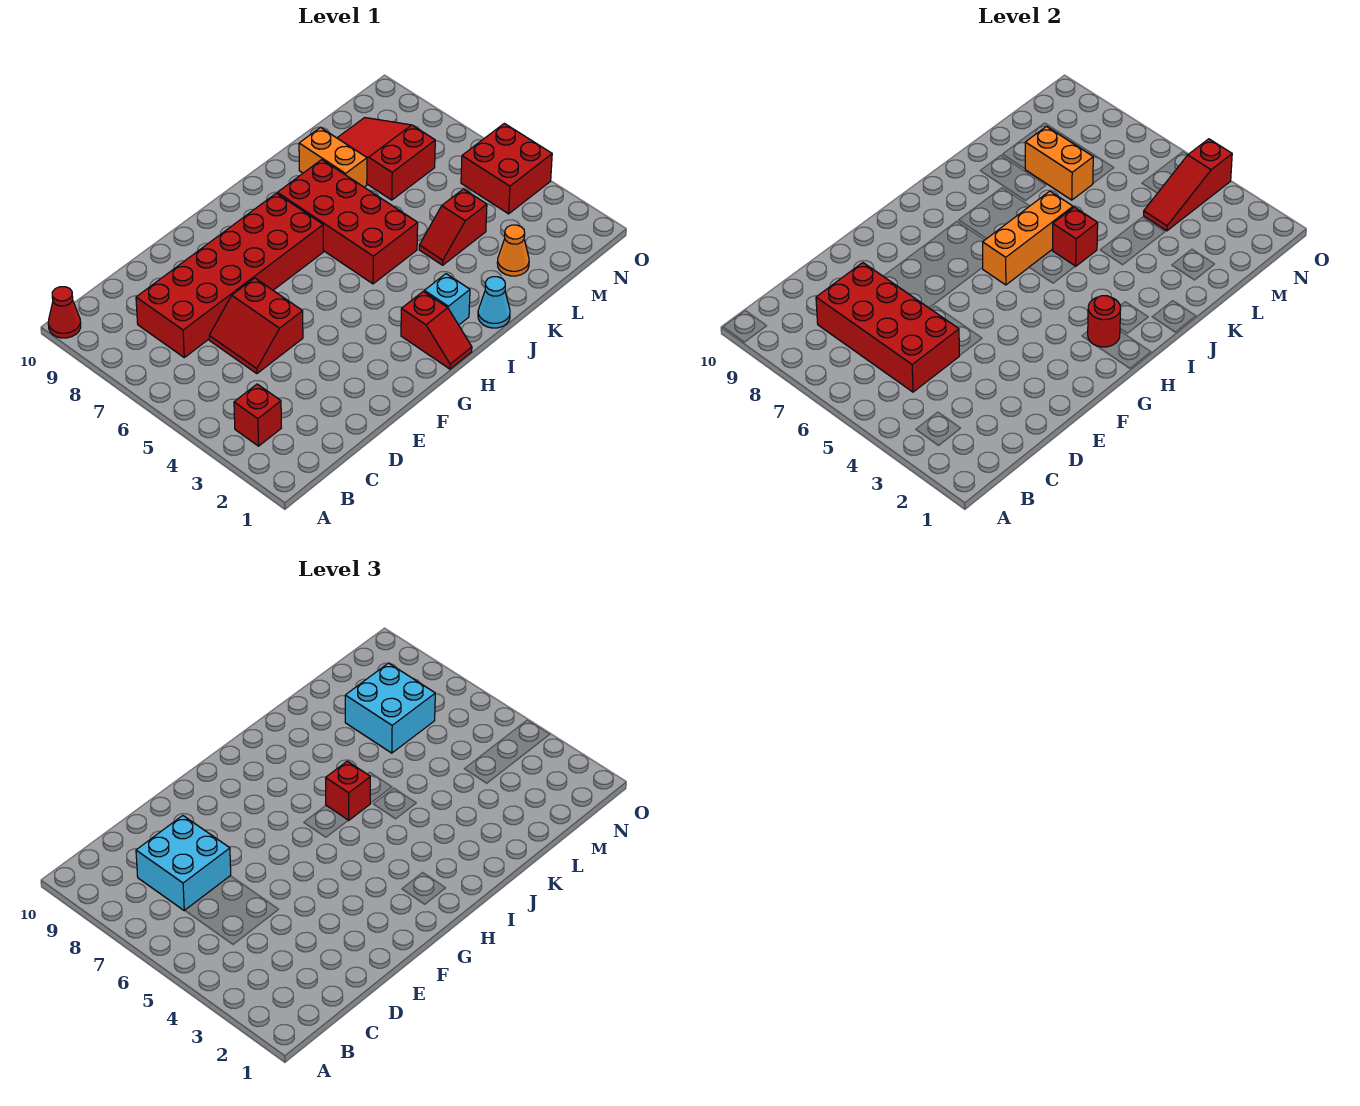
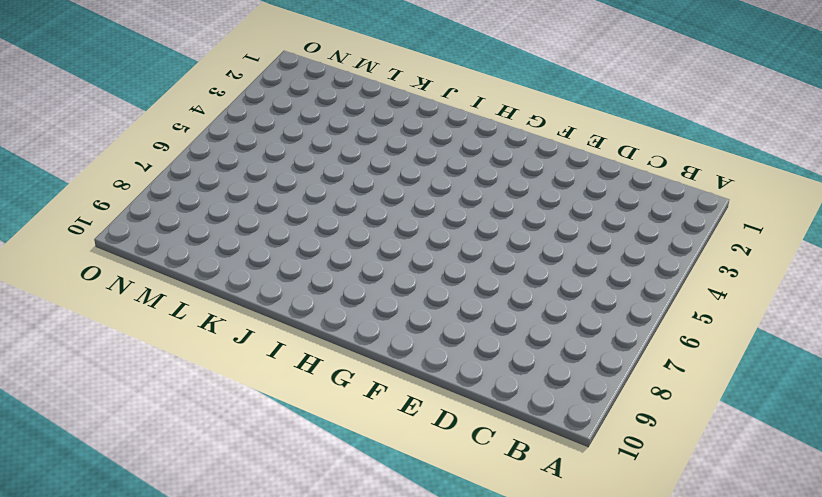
none -> red cone A10 level 1
none -> red brick B3 level 1
none -> red brick C7:H8 level 1

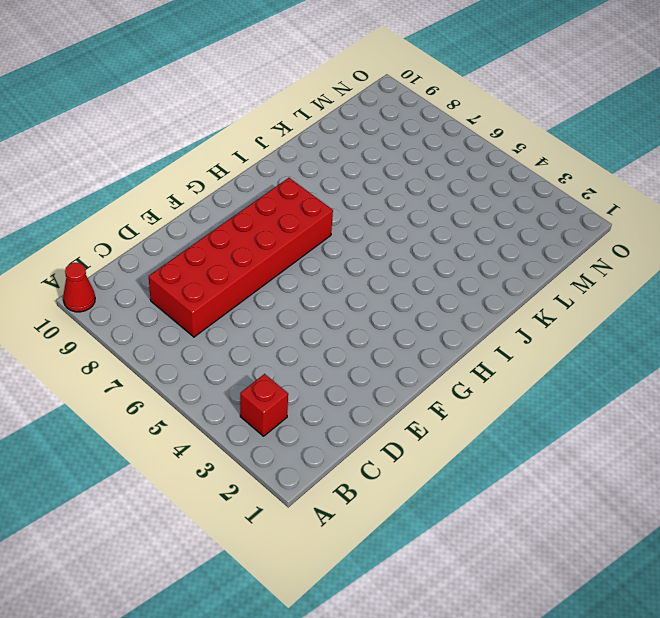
none -> red slope D5:E6 level 1 top E
none -> red slope H1:H2 level 1 top 2
none -> cyan brick I2 level 1

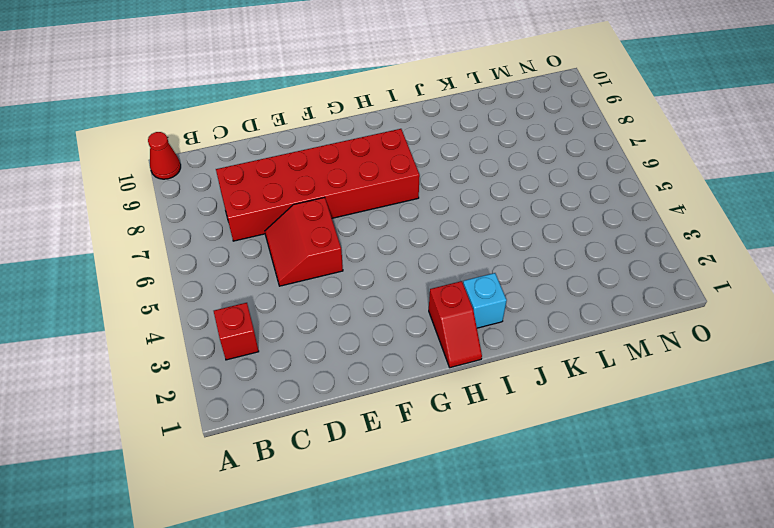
none -> red brick I5:J8 level 1
none -> cyan cone J1 level 1
none -> red slope K4:L4 level 1 top L

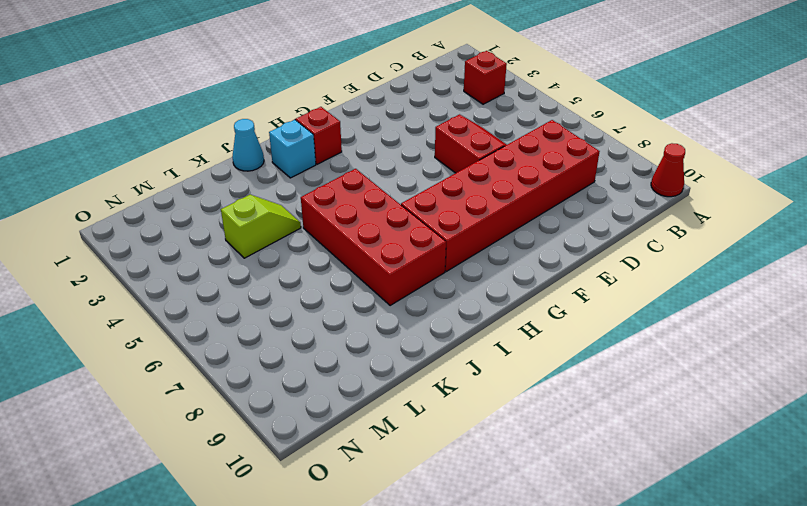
lime slope K4:L4 level 1 top L -> red slope K4:L4 level 1 top L
none -> orange brick K8:K9 level 1
none -> orange cone L2 level 1
none -> red slope L7:M9 level 1 top 7

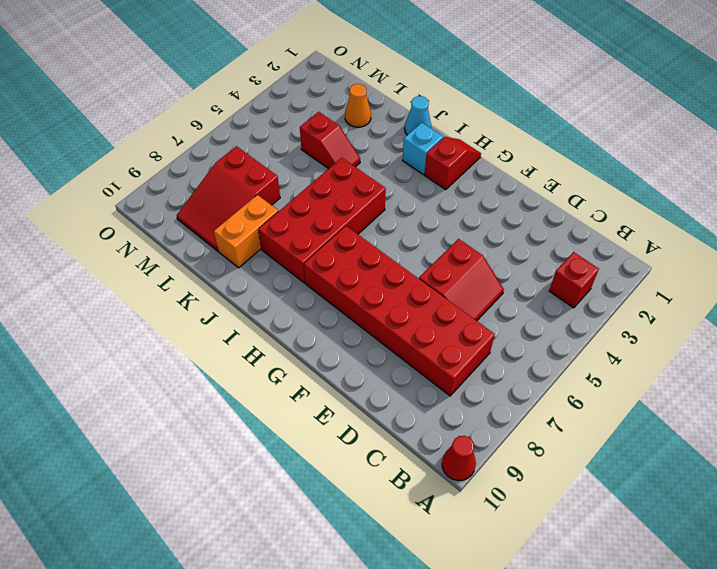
none -> red brick N4:O5 level 1
none -> red brick C5:D8 level 2
none -> red round brick H2 level 2

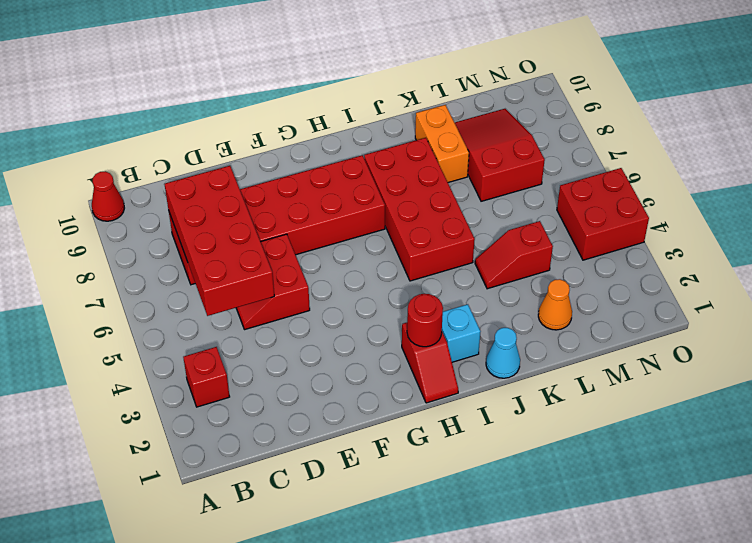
none -> orange brick H6:J6 level 2
none -> red brick J5 level 2
none -> orange brick L7:L8 level 2

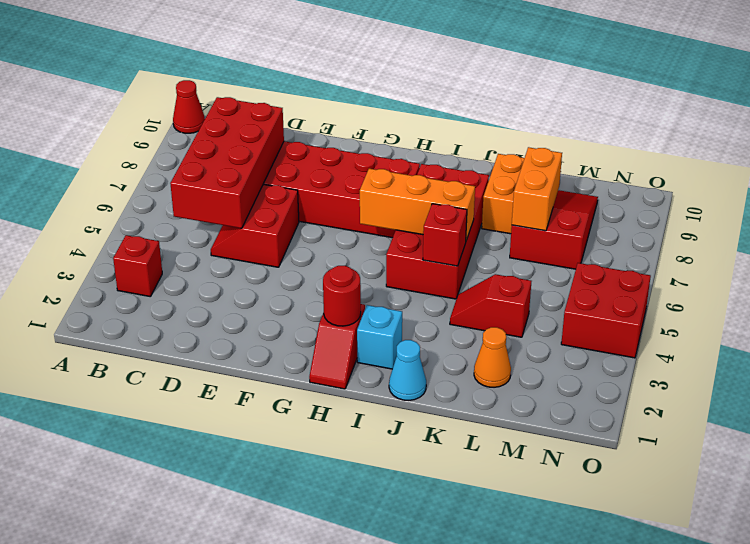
none -> red slope M4:O4 level 2 top O
none -> cyan brick C7:D8 level 3
none -> red brick I6 level 3

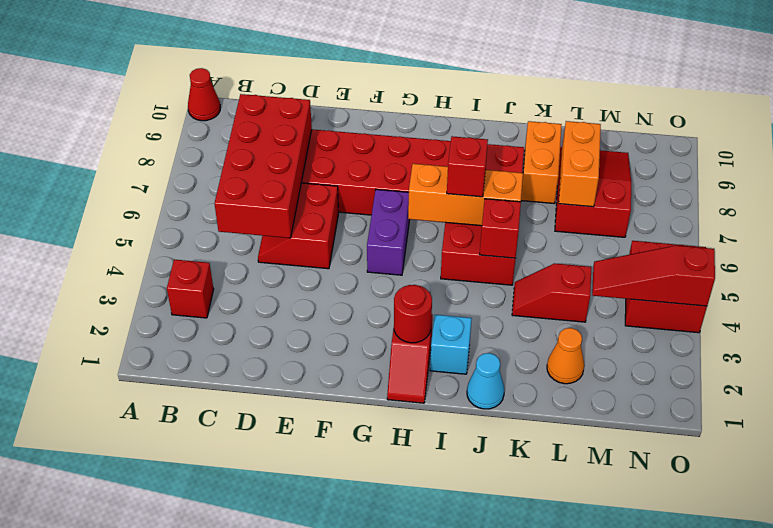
purple brick G5:G6 level 1 -> none
none -> cyan brick C7:D8 level 3
none -> cyan brick L7:M8 level 3

